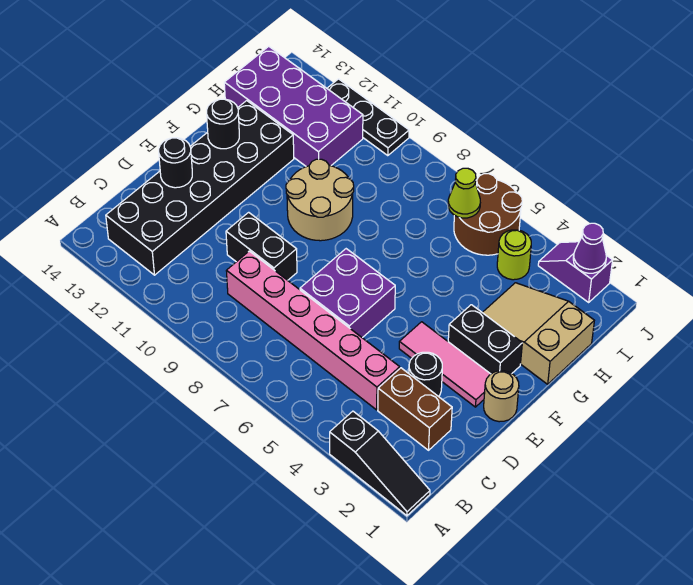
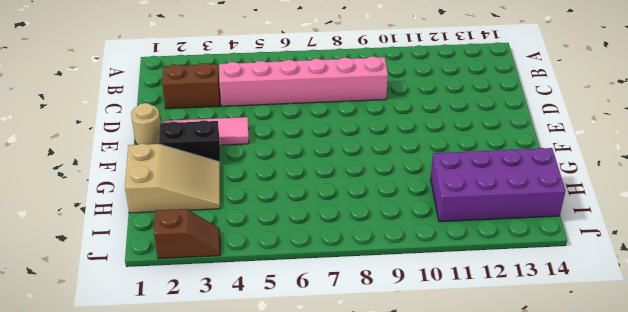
brown slope J2:J3 level 1 top 2 -> purple slope J2:J3 level 1 top 2
none -> black slope A1:A3 level 1 top 3
none -> black brick B12:G13 level 1
none -> black round brick D3 level 1

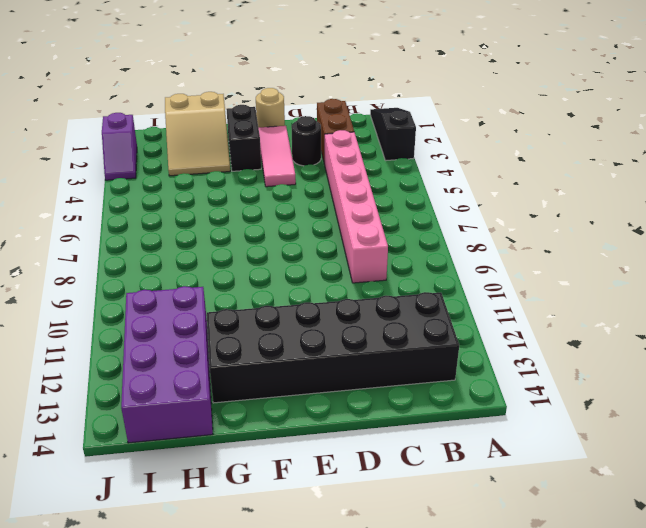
none -> purple brick D6:E7 level 1
none -> black brick D9:D10 level 1
none -> tan round brick F9:G10 level 1

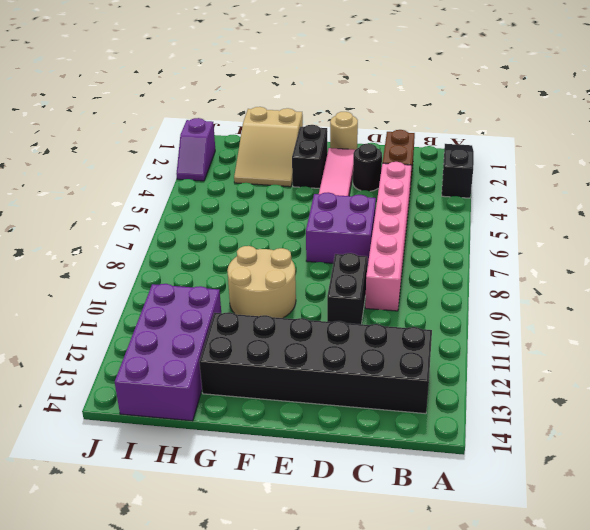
none -> lime round brick I4 level 1
none -> brown round brick I5:J6 level 1
none -> black plate J10:J12 level 1

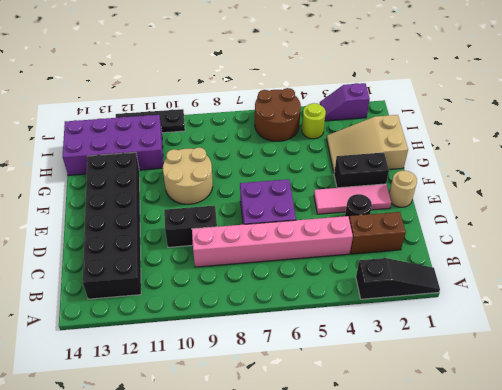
none -> black round brick D13 level 2
none -> black round brick F13 level 2
none -> lime cone I6 level 2

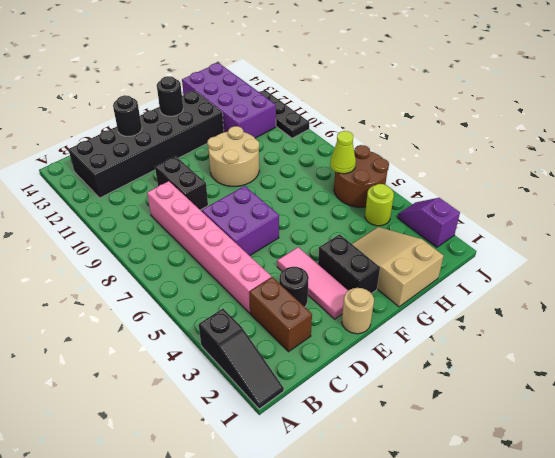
none -> purple cone J2 level 2

